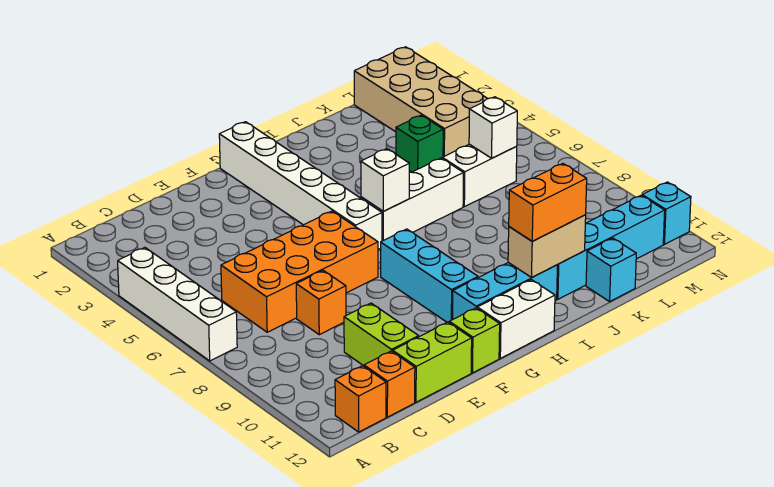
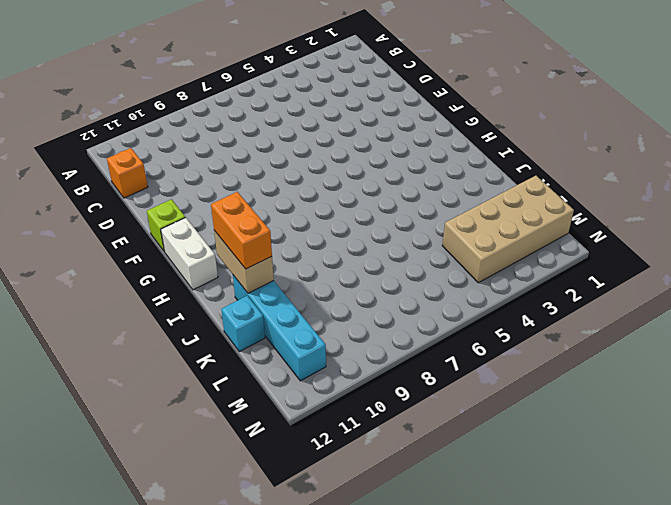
none -> white brick A4:A7 level 1
none -> orange brick B12 level 1
none -> orange brick C6:F7 level 1

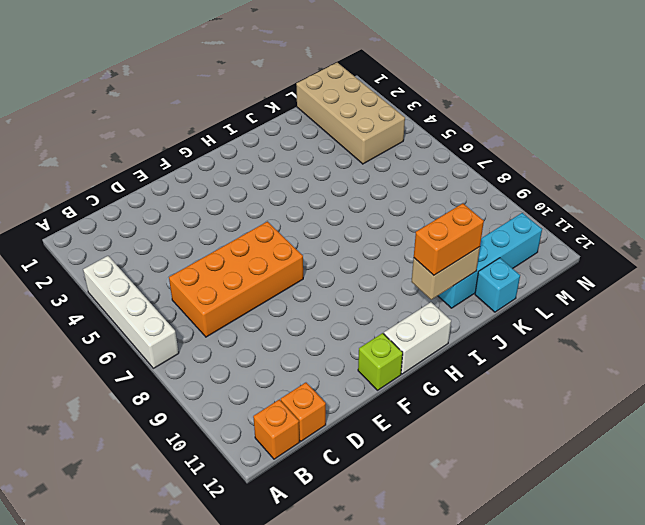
none -> orange brick D8 level 1
none -> lime brick D10:D11 level 1
none -> lime brick D12:E12 level 1

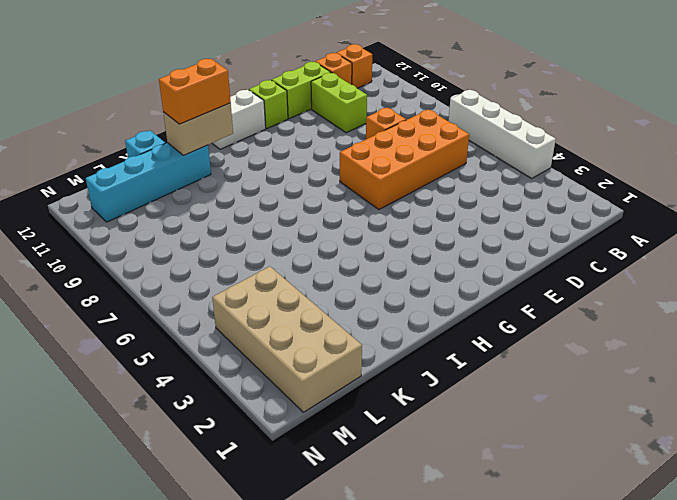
none -> white brick G1:G6 level 1
none -> cyan brick G8:G10 level 1
none -> cyan brick G11:I11 level 1

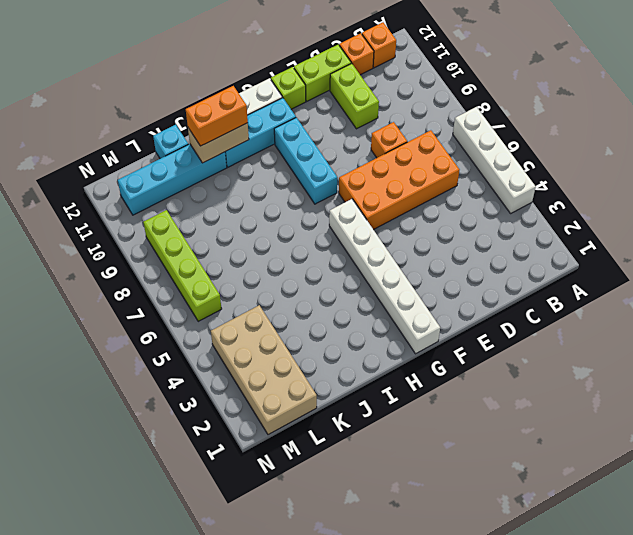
lime brick M6:M9 level 1 -> none
none -> white brick H6:J6 level 1
none -> green brick K4 level 1
none -> white brick K6:L6 level 1

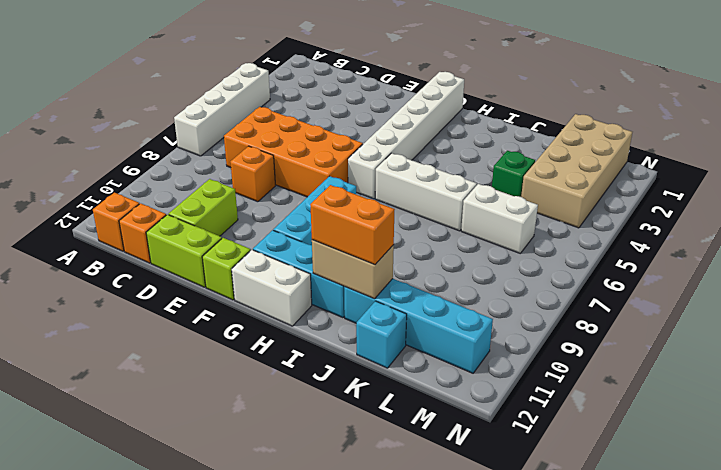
none -> cyan brick N11 level 1
none -> white brick H6 level 2
none -> white brick L6 level 2

